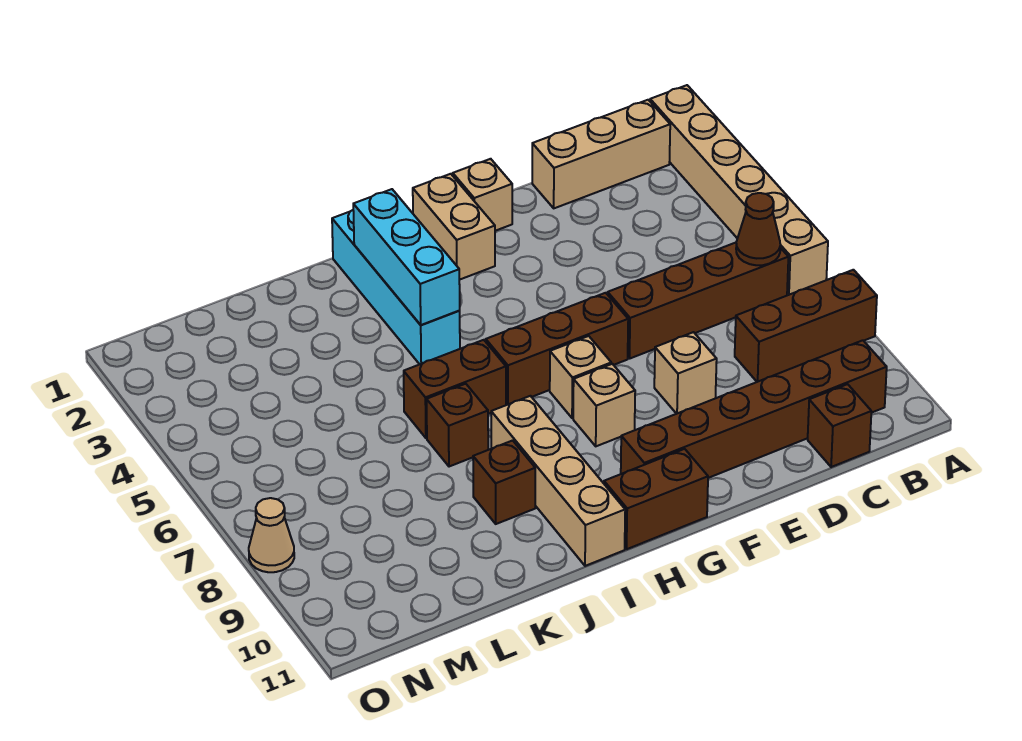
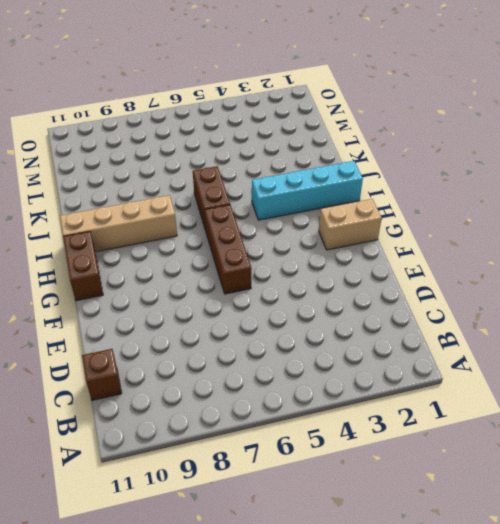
none -> tan brick A1:A6 level 1
none -> brown brick A8:C8 level 1
none -> tan brick B1:D1 level 1

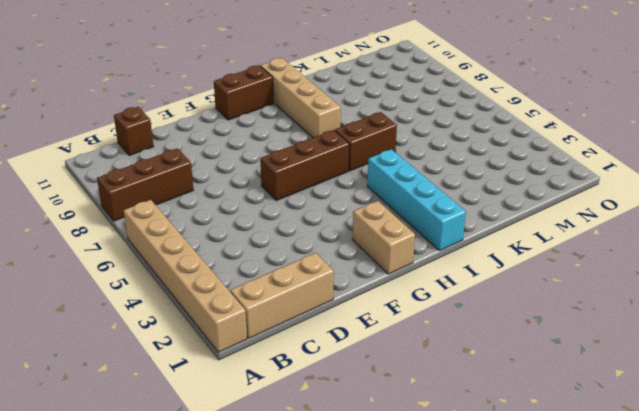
none -> brown brick B6:E6 level 1
none -> brown brick B10:G10 level 1
none -> tan brick E8 level 1

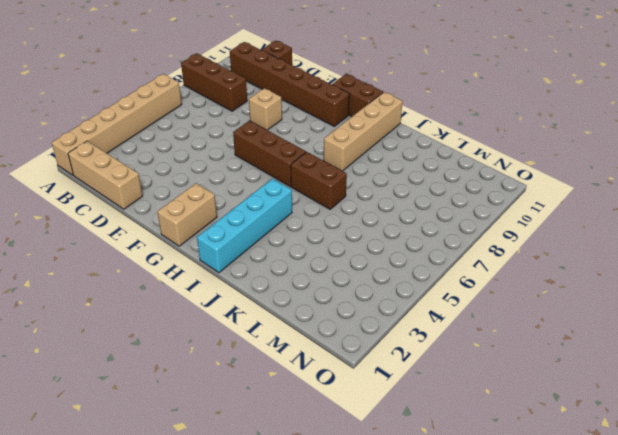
none -> brown brick B6:E6 level 1
none -> tan brick F1 level 1
none -> tan brick G7 level 1

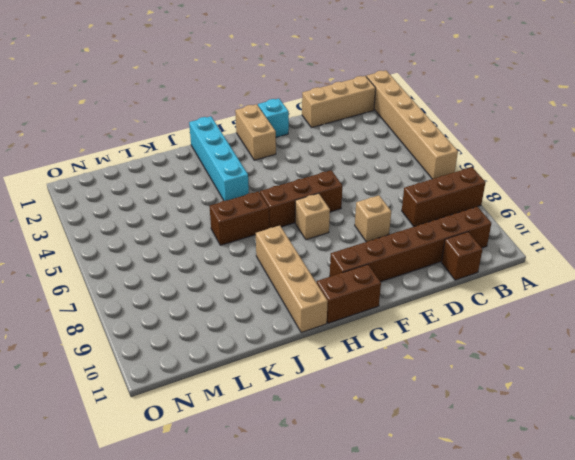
cyan brick F1 level 1 -> tan brick F1 level 1
none -> brown brick B6:E6 level 1
none -> tan brick G8 level 1
none -> brown brick J7 level 1

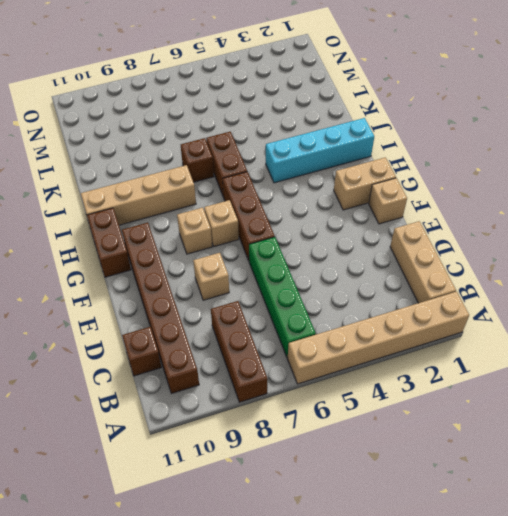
green brick B6:E6 level 1 -> brown brick B6:E6 level 1
none -> brown brick J9 level 1
none -> tan cone O8 level 1
none -> brown cone B6 level 2

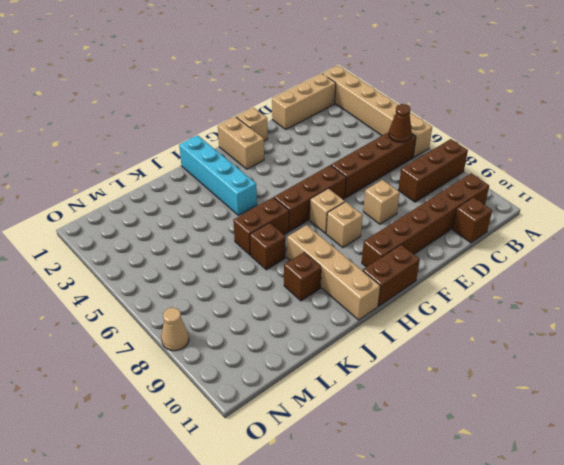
none -> cyan brick I2:I4 level 2

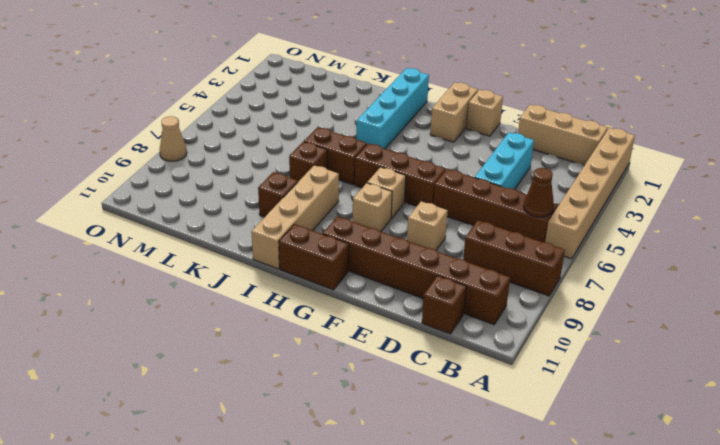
cyan brick D3:D5 level 1 -> cyan brick I2:I4 level 2

